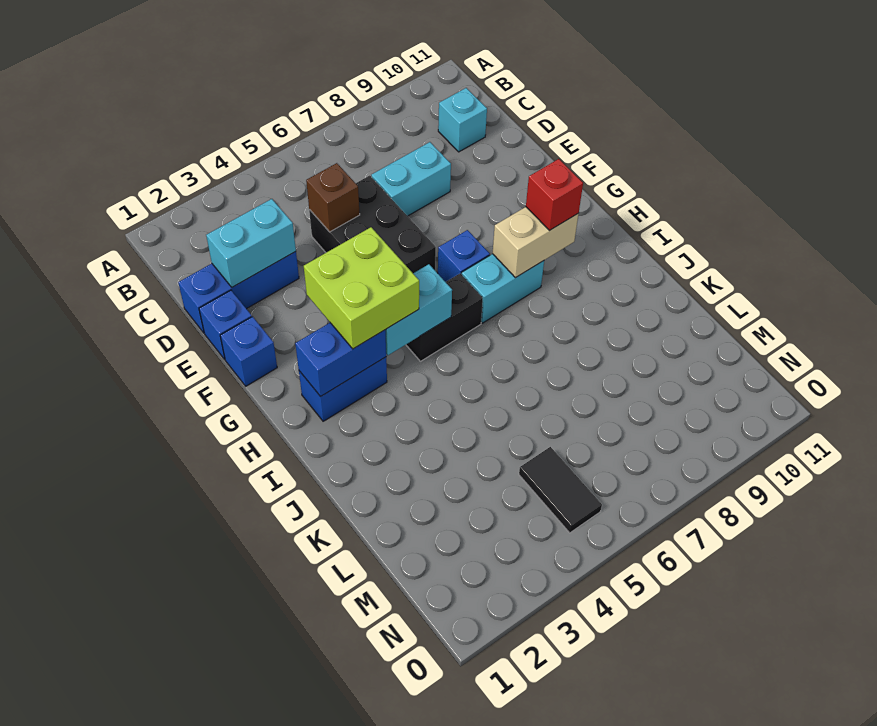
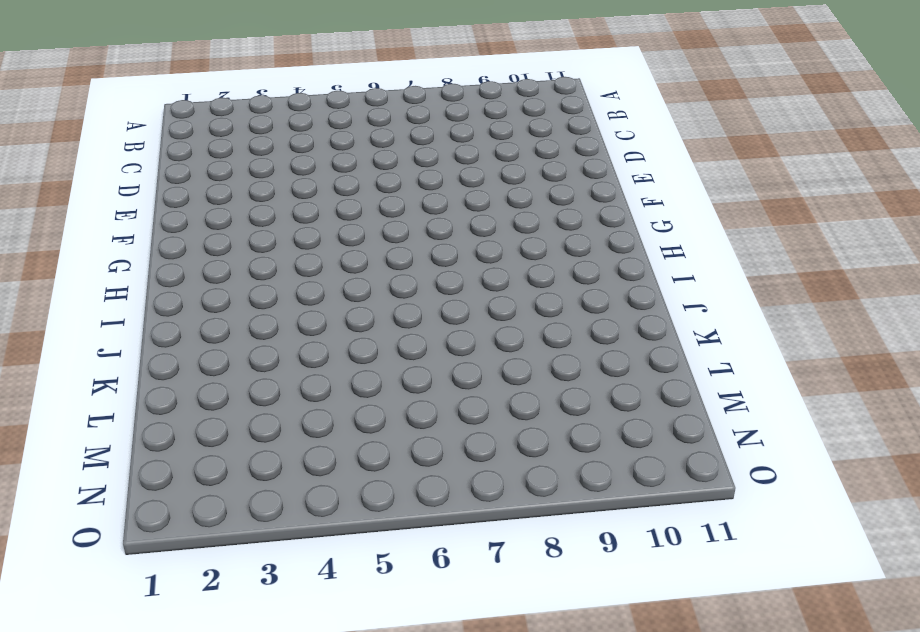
none -> cyan brick C10 level 1
none -> blue brick D1:D3 level 1
none -> black brick D5:F6 level 1

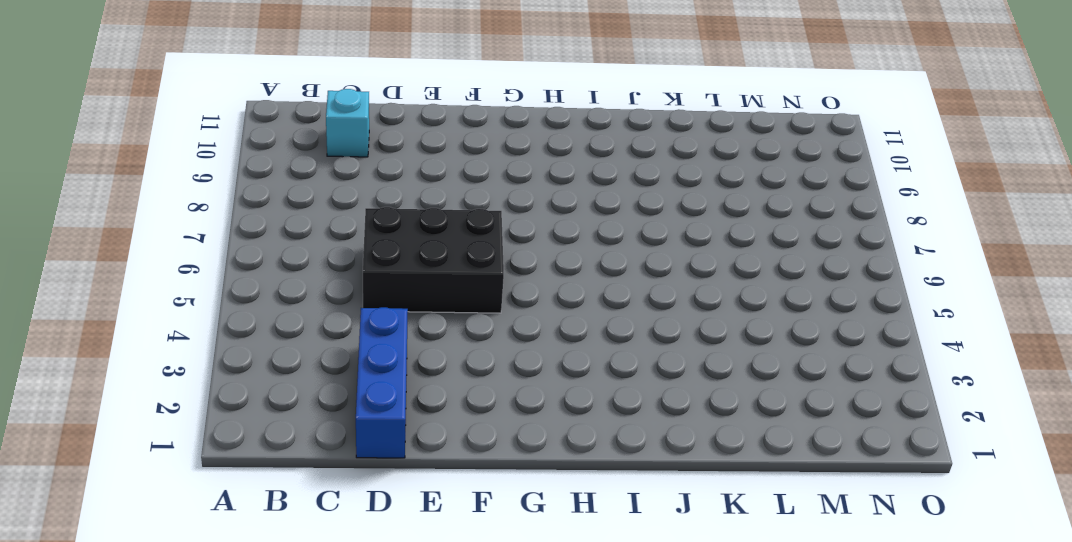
none -> cyan brick D7:D8 level 1
none -> blue brick E1 level 1
none -> blue brick F1 level 1

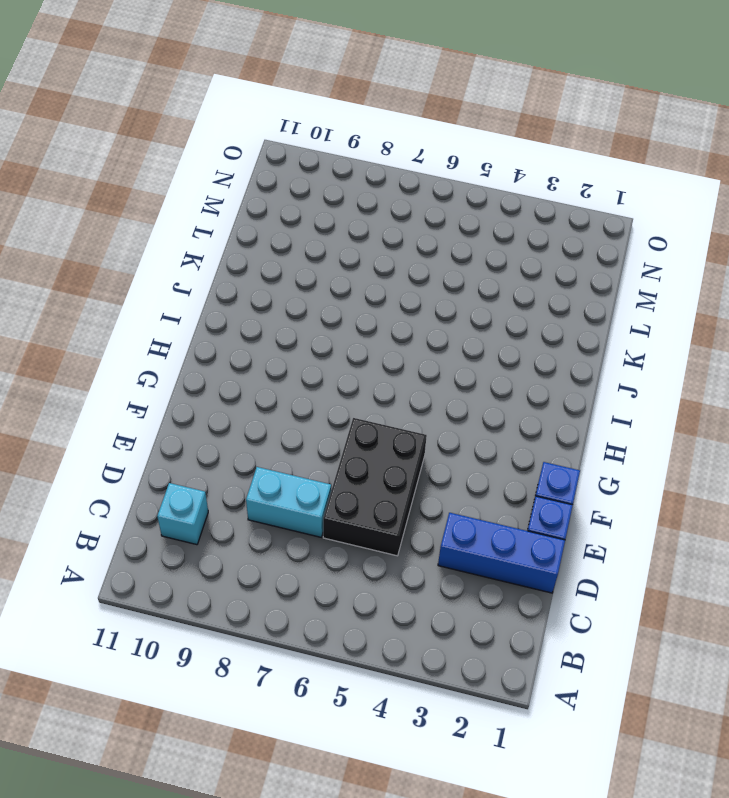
none -> blue brick G7 level 1
none -> blue brick H2:H3 level 1
none -> black brick H5:H6 level 1

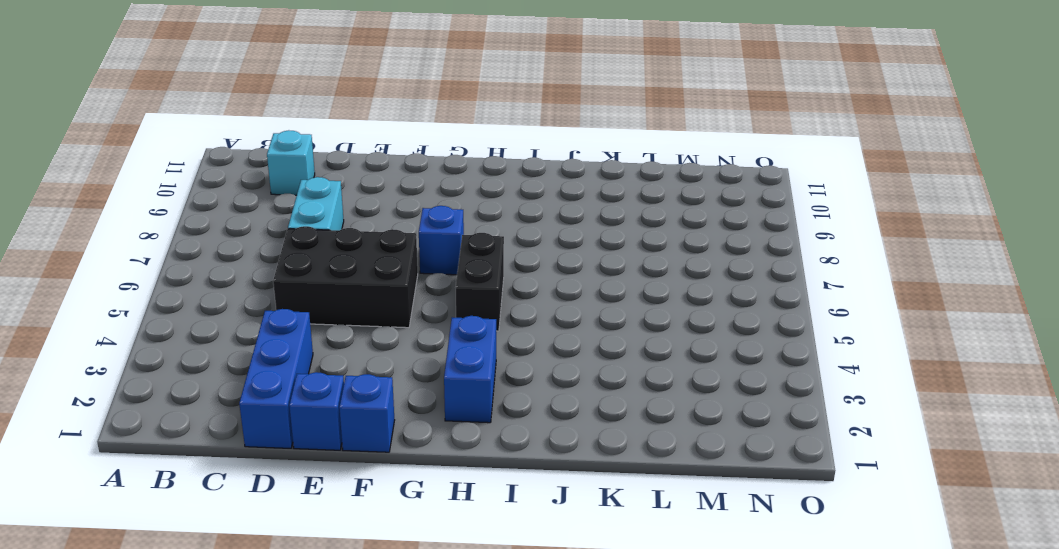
none -> cyan brick H7:H8 level 1
none -> black tile M5:N5 level 1
none -> cyan brick D2:D3 level 2

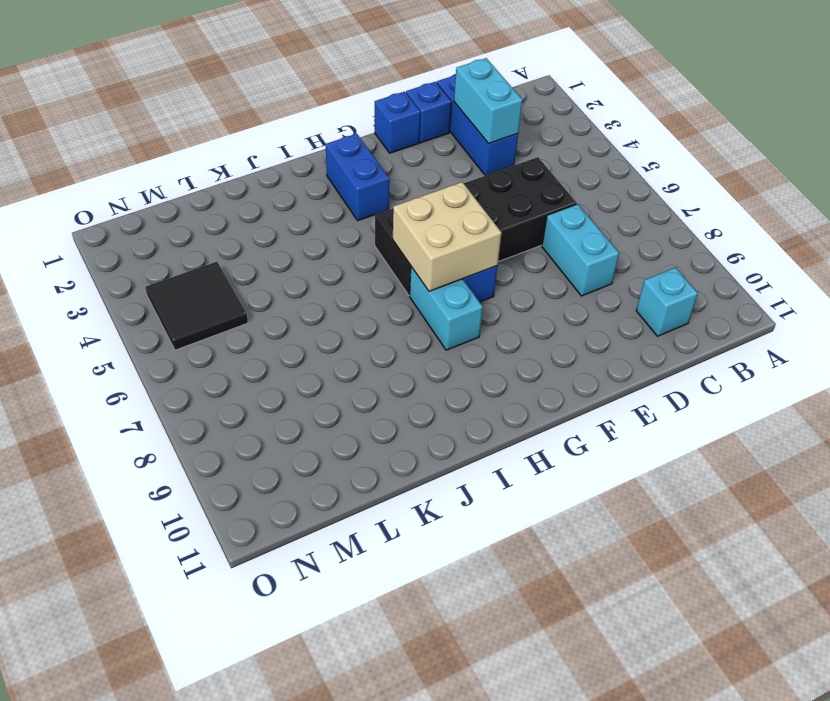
tan brick G6:H7 level 2 -> none
black tile M4:N5 level 1 -> black tile M5:N5 level 1
none -> brown brick D5 level 2
none -> blue brick H2:H3 level 2
none -> cyan brick H4:H5 level 2

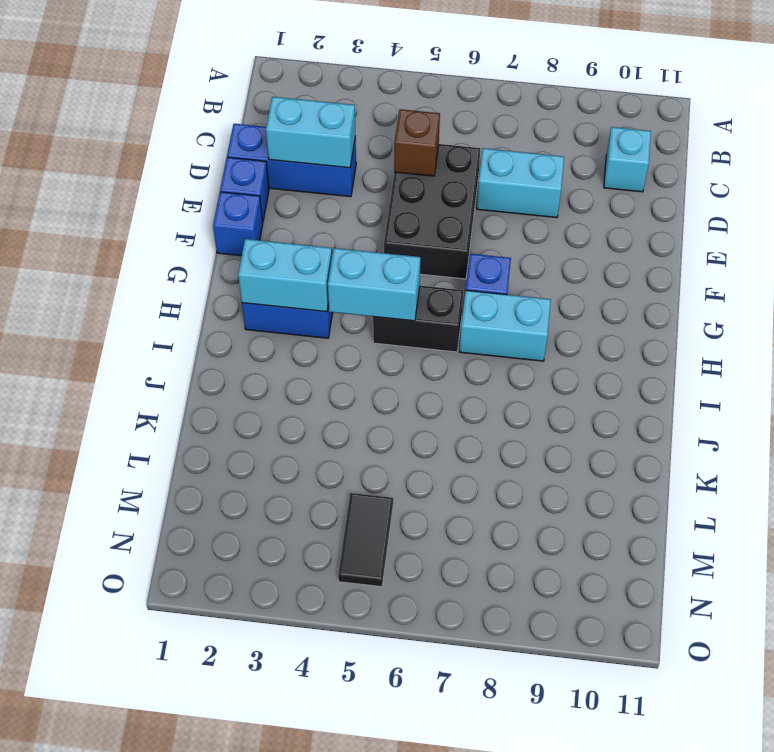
cyan brick H2:H3 level 2 -> blue brick H2:H3 level 2
none -> tan brick H8:H9 level 2
none -> lime brick G3:H4 level 3
none -> red brick H9 level 3

